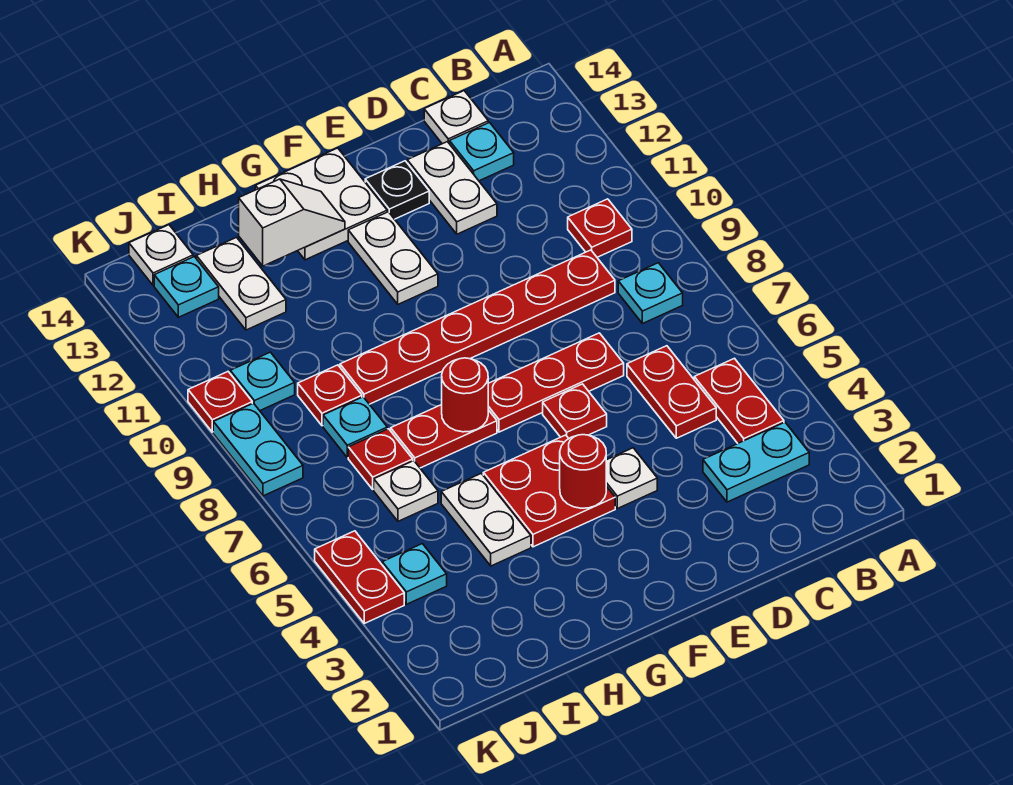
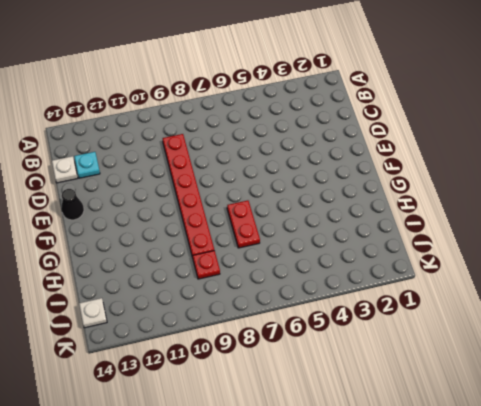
black cone E14 level 1 -> none
none -> cyan plate B3:C3 level 1
none -> red plate B4:B5 level 1
none -> cyan plate B8 level 1
none -> red plate B10 level 1

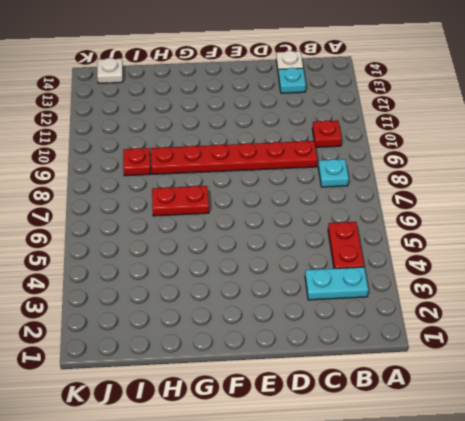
none -> red plate C5:C6 level 1
none -> red plate D7:F7 level 1
none -> white plate D12:D13 level 1
none -> white plate E4 level 1

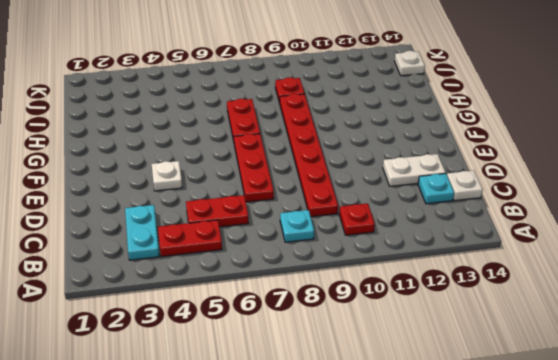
none -> red plate E6 level 1
none -> black plate E13 level 1
none -> red plate F4:G5 level 1
none -> white plate F11:F12 level 1

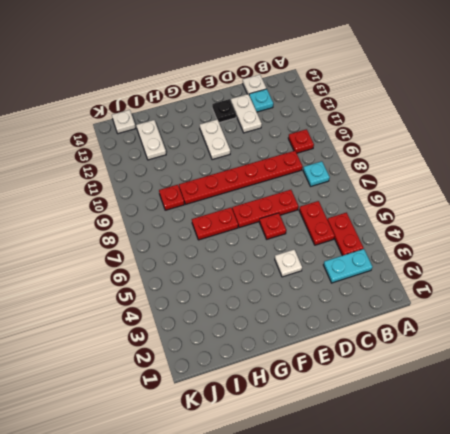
none -> red plate F4:G5 level 1
none -> white plate F13:G14 level 1
none -> white plate H4:H5 level 1
none -> white plate I6 level 1

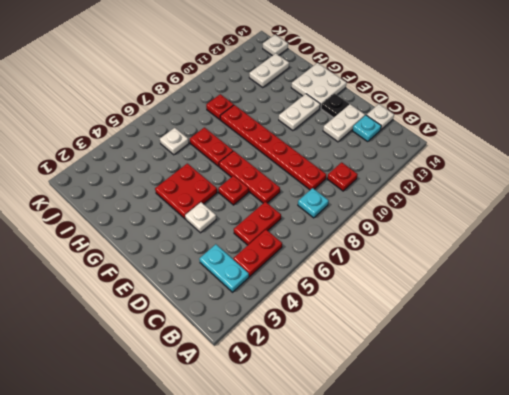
none -> white plate H4:H5 level 1
none -> red plate I7 level 1
none -> cyan plate I8 level 1
none -> cyan plate J4 level 1

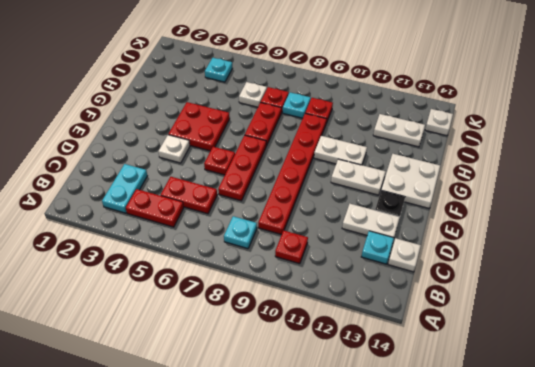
white plate G10:G11 level 1 -> white plate H4:H5 level 1
none -> cyan plate J10 level 1
none -> cyan plate J13 level 1
none -> red plate K4:K5 level 1
none -> cyan plate K8:K9 level 1

